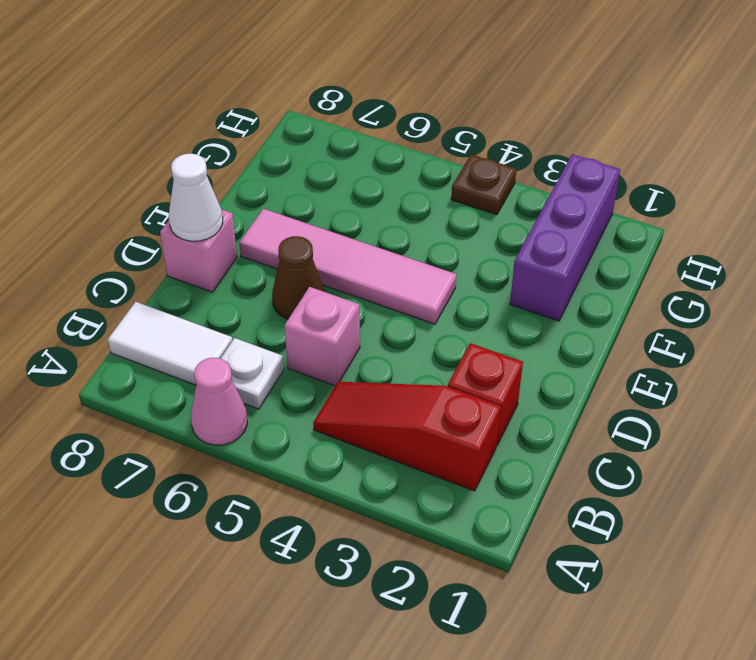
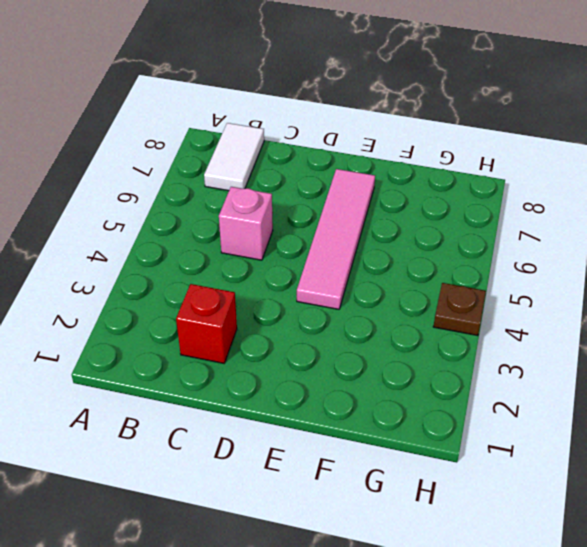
none -> pink cone A6 level 1
none -> red slope B2:B4 level 1 top 2
none -> white plate B6 level 1

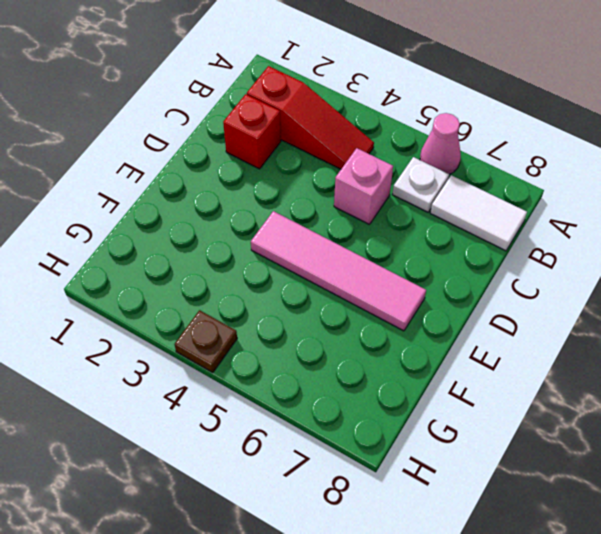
none -> brown cone D6 level 1
none -> pink brick D8 level 1
none -> purple brick F2:H2 level 1

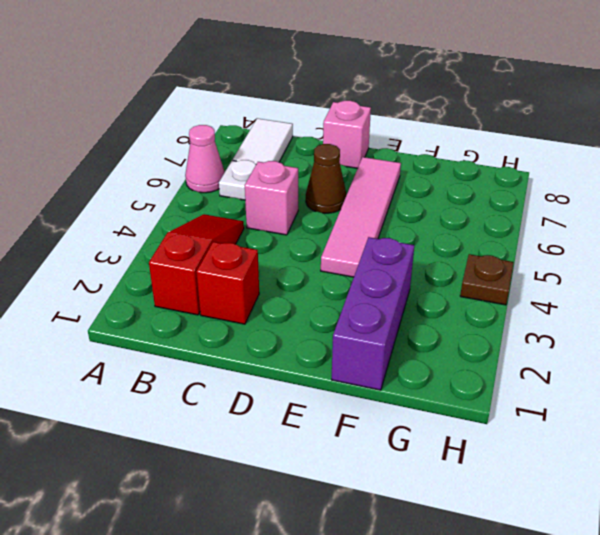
purple brick F1:F3 level 1 -> purple brick F2:H2 level 1
none -> white cone D8 level 2

